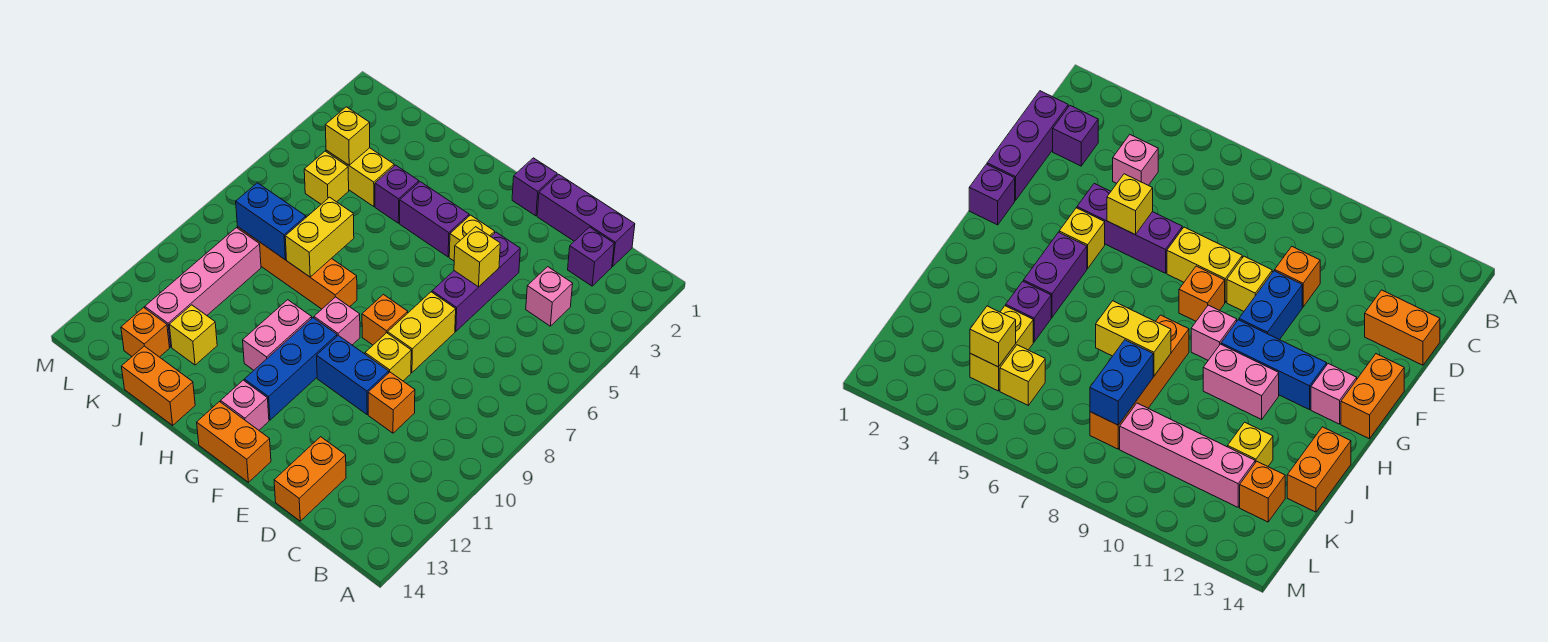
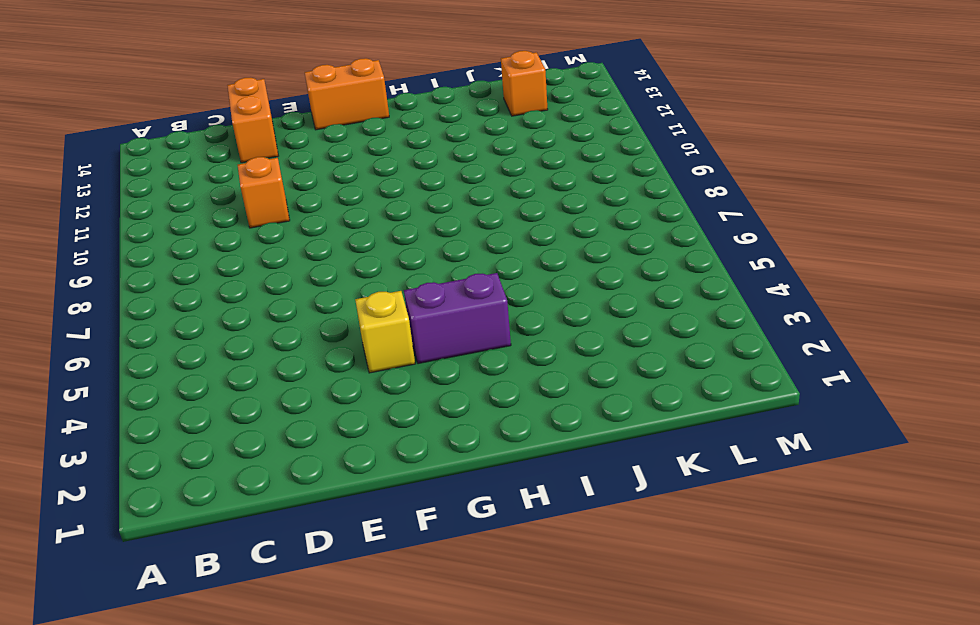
none -> purple brick C1:E1 level 1
none -> purple brick C2 level 1
none -> pink brick C4 level 1
none -> purple brick E4:E6 level 1

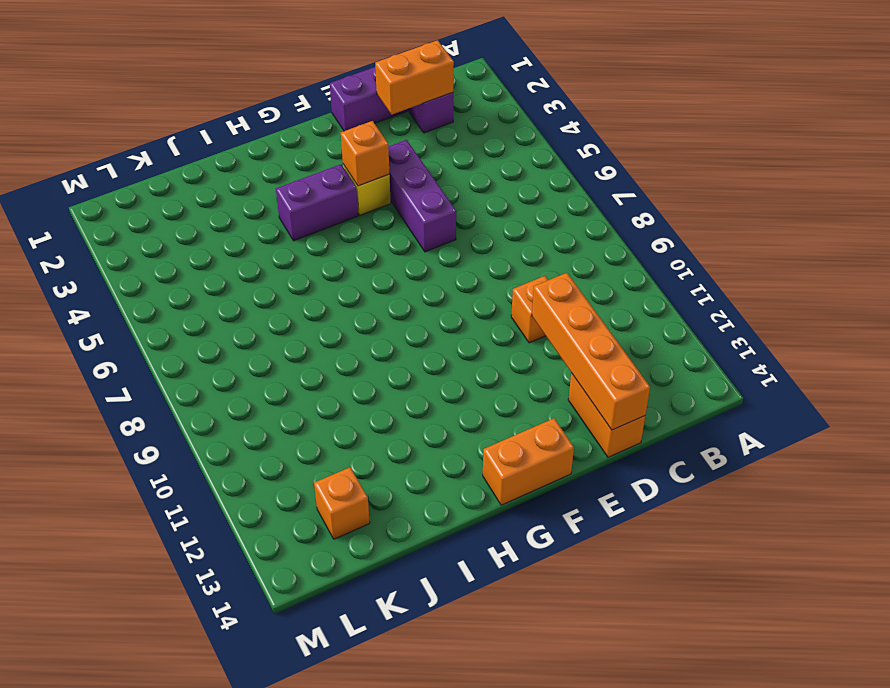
orange brick C2:D2 level 2 -> orange brick I14:J14 level 1
orange brick D11:D14 level 2 -> orange brick H8:K8 level 1
orange brick F4 level 2 -> orange brick F8 level 1
none -> pink brick C4 level 1
none -> yellow brick E7:E8 level 1
none -> yellow brick E9 level 1
none -> blue brick E10:F10 level 1

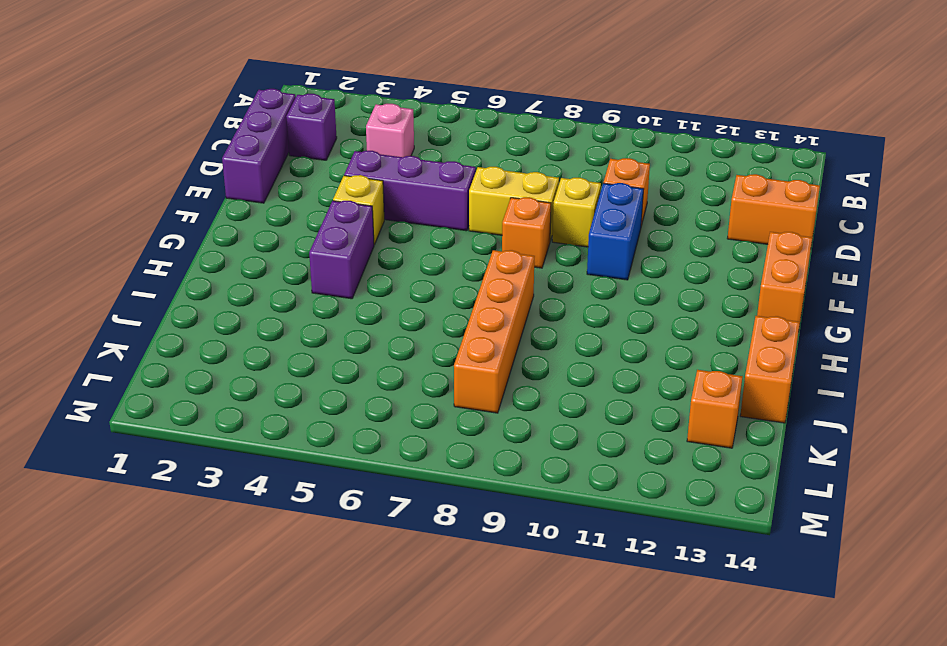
none -> purple brick F1 level 1
none -> pink brick G9 level 1
none -> blue brick G10:G12 level 1
none -> pink brick G13 level 1

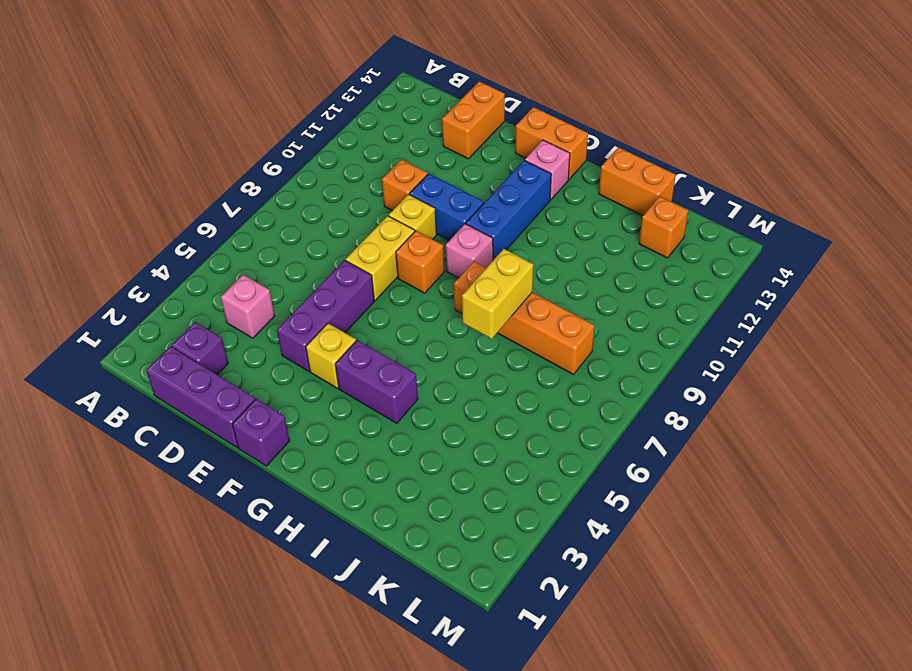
none -> pink brick H10:H11 level 1
none -> purple brick I4 level 1
none -> yellow brick J4:K4 level 1
none -> yellow brick J12 level 1

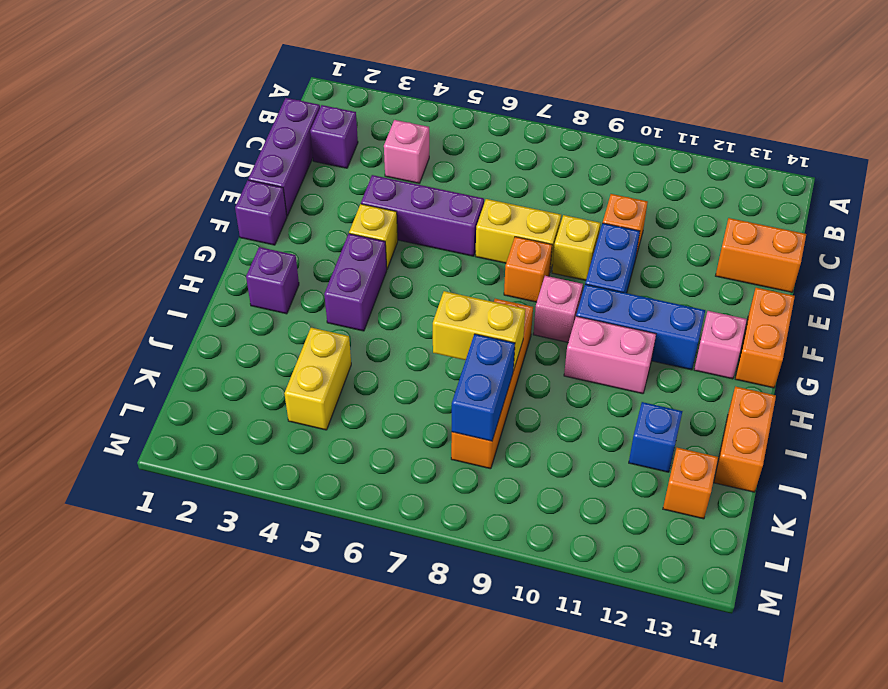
purple brick H2 level 1 -> purple brick I4 level 1
blue brick J12 level 1 -> yellow brick J12 level 1
none -> yellow brick K5 level 1
none -> pink brick K9:K12 level 1
none -> yellow brick E5 level 2
none -> yellow brick K4 level 2

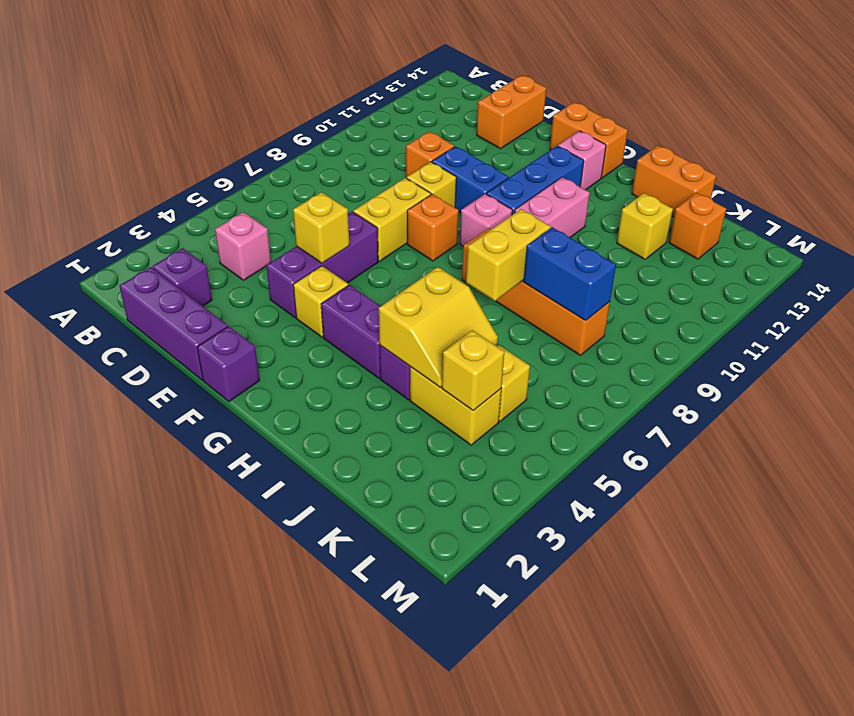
yellow slope I4:J5 level 2 top I -> none
none -> pink brick K9:K12 level 1

